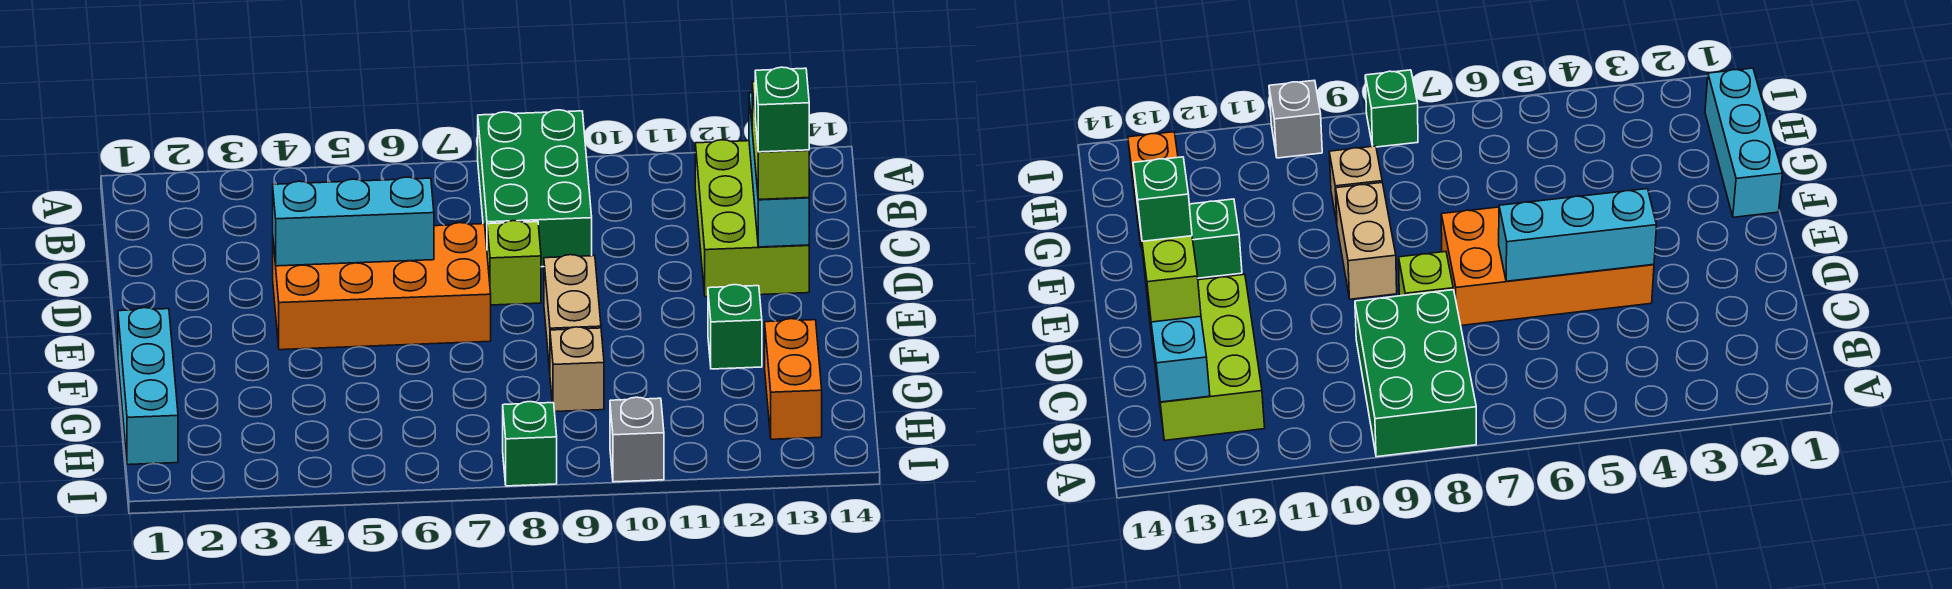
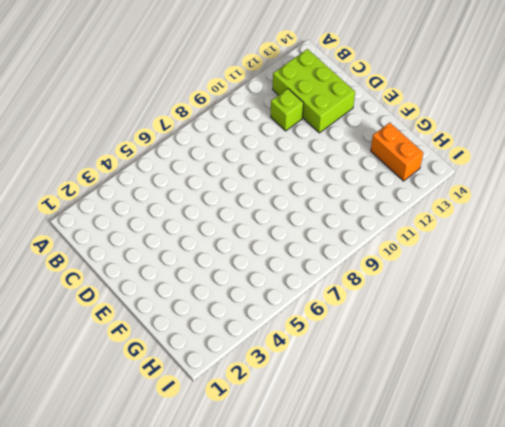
lime brick C11 level 1 -> lime brick D8 level 1
none -> green brick A8:C9 level 1
none -> orange brick D4:E7 level 1
none -> tan brick E9:F9 level 1

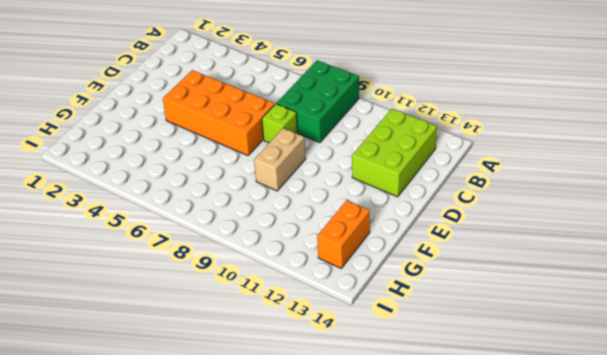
none -> cyan brick F1:H1 level 1
none -> green brick F12 level 1
none -> tan brick G9 level 1

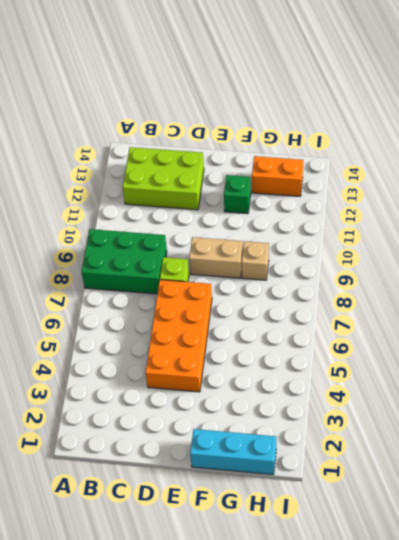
none -> green brick I8 level 1
none -> grey brick I10 level 1
none -> cyan brick B13:D13 level 2

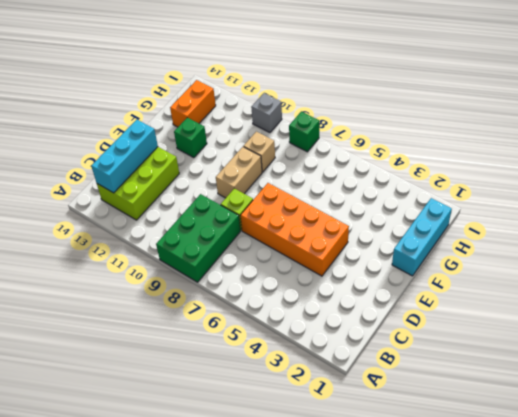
none -> cyan brick D4:D6 level 2
none -> lime brick C13:D13 level 3
none -> green brick D13 level 4

